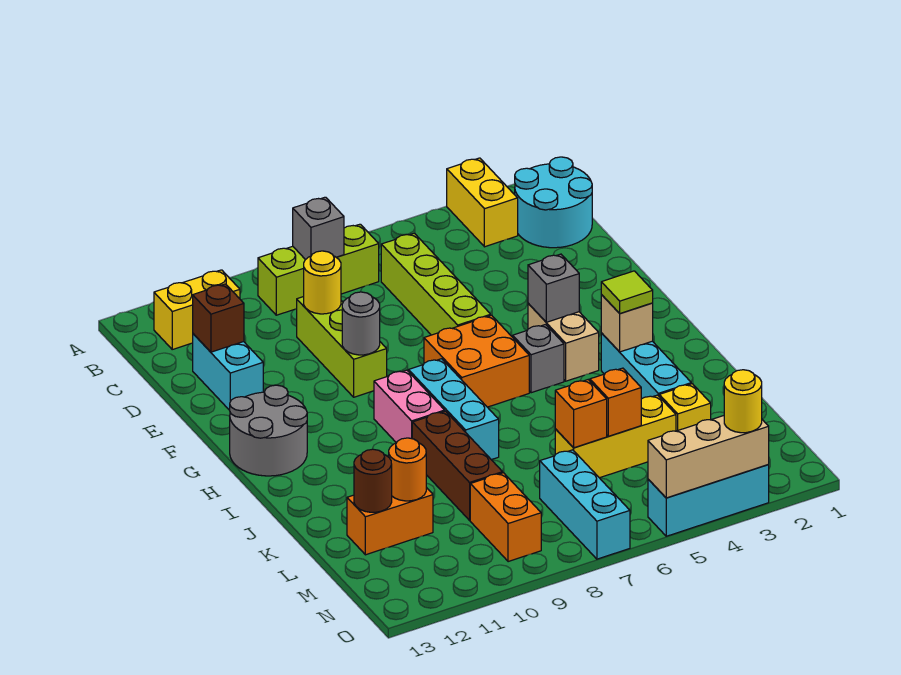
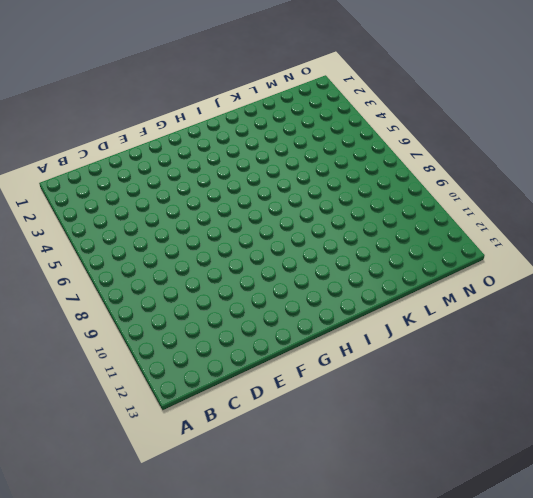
none -> yellow brick A3:B3 level 1
none -> cyan round brick B1:C2 level 1
none -> lime brick B7:B9 level 1
none -> yellow brick B11:B12 level 1

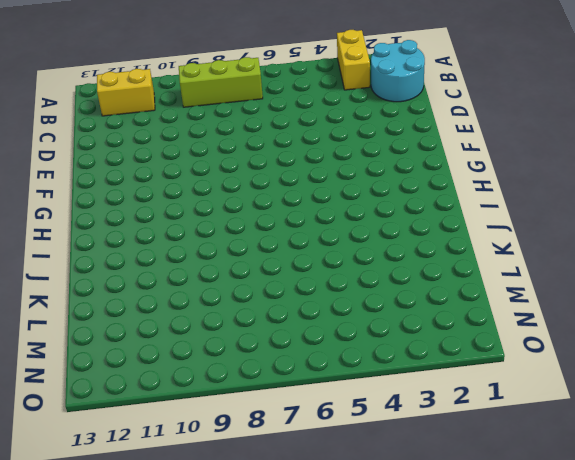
none -> lime brick C6:F6 level 1
none -> lime brick D9:F9 level 1
none -> cyan brick D12:E12 level 1
none -> tan brick G4:H4 level 1

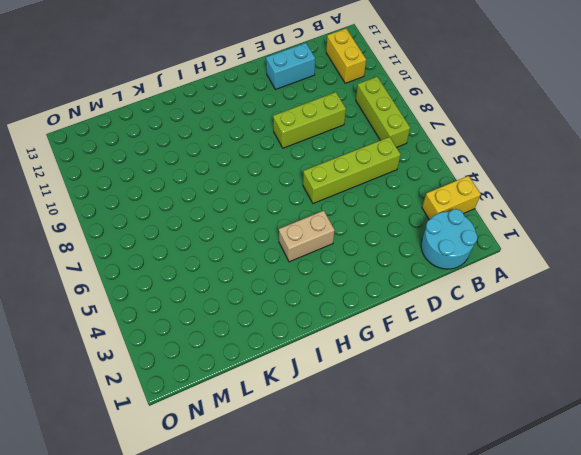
none -> orange brick G6:H7 level 1
none -> grey round brick G12:H13 level 1
none -> grey brick H5 level 1
none -> cyan brick H8:J8 level 1

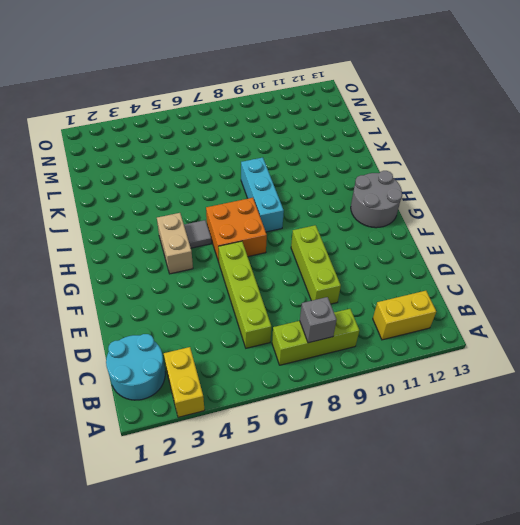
grey tile H5 level 1 -> grey brick H5 level 1
none -> cyan brick D12:E12 level 1
none -> pink brick H9:I9 level 1
none -> cyan brick I3:K3 level 1
none -> brown brick J9:L9 level 1

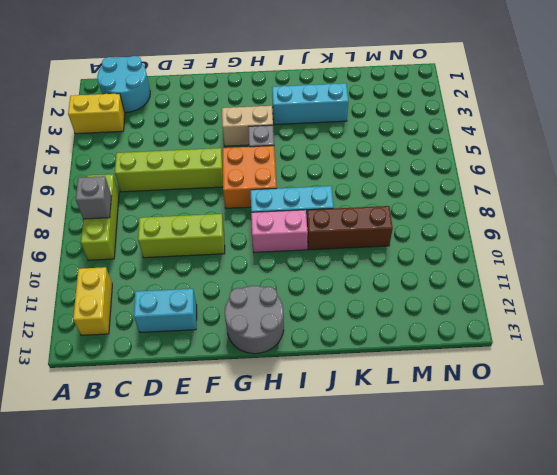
none -> yellow brick L3 level 1
none -> yellow brick L4:L6 level 1
none -> orange brick L11:L12 level 1
none -> cyan brick M7:O7 level 1

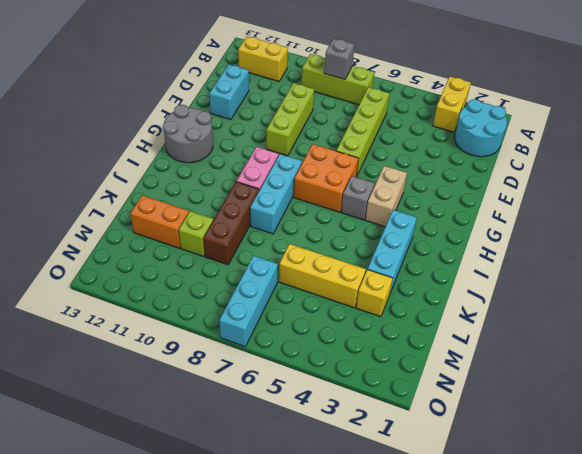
lime brick L10 level 1 -> none
none -> orange brick M9:N9 level 1
none -> cyan brick O3:O5 level 1
none -> yellow round brick D9 level 2
none -> brown brick D12 level 2

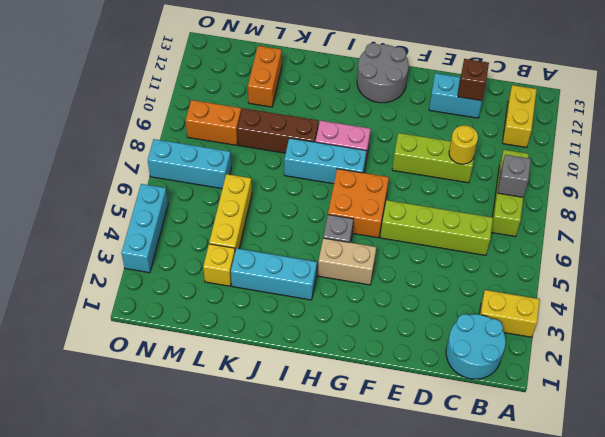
none -> grey round brick F9 level 2
none -> grey brick G4 level 2
none -> tan brick I3 level 2
none -> orange brick L5 level 2

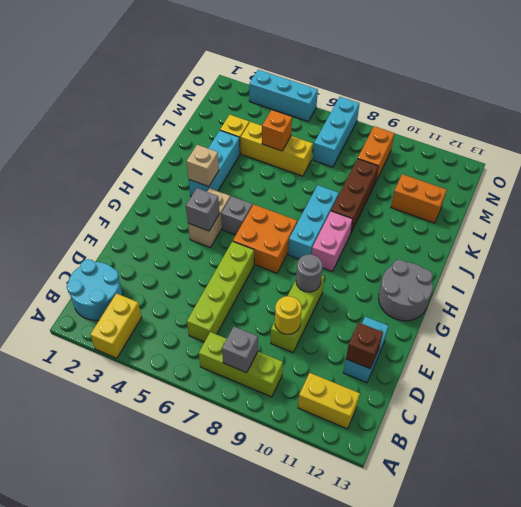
none -> orange brick L6 level 2
none -> orange round brick L11 level 2
none -> brown round brick L12 level 2
none -> tan brick O3:O5 level 2

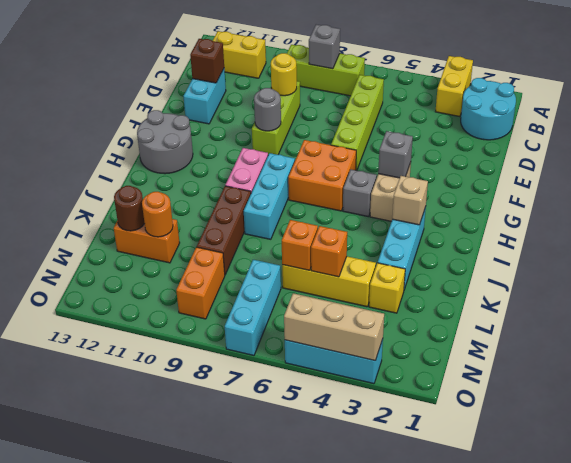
none -> lime tile I3 level 3
none -> yellow round brick O3 level 3

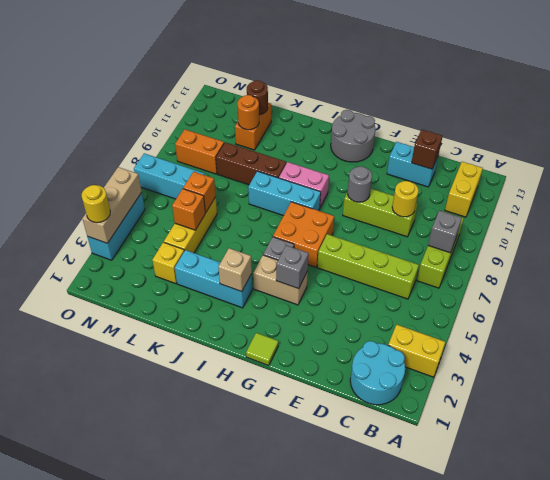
lime tile G1 level 1 -> lime tile I3 level 3

